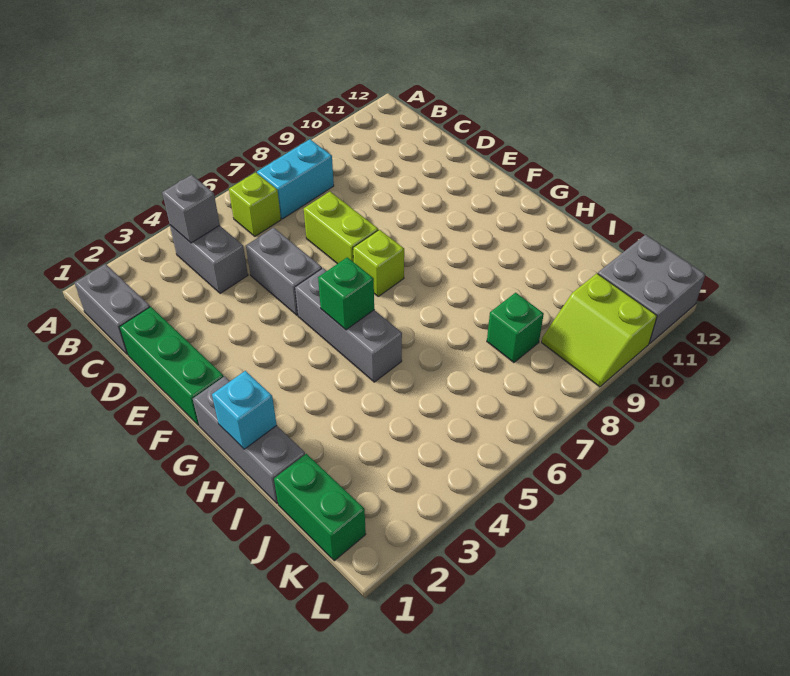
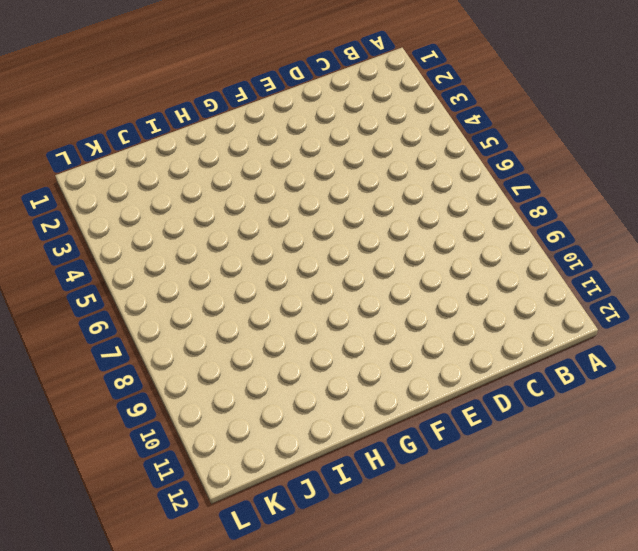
none -> grey brick B1:C1 level 1
none -> grey brick B4:C4 level 1
none -> lime brick B6 level 1

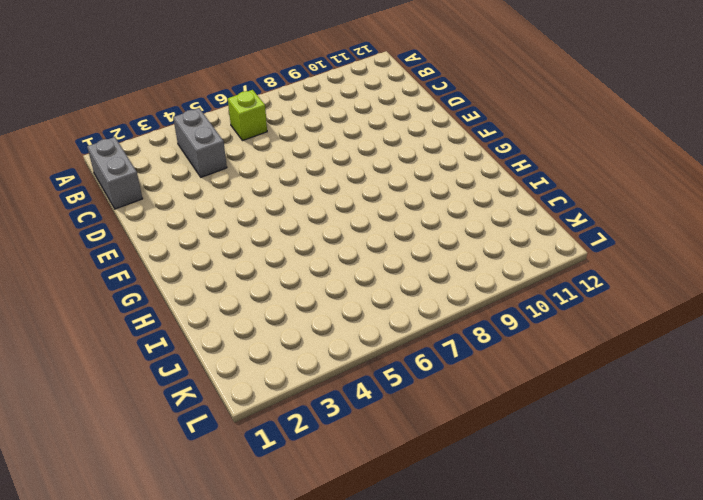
none -> cyan brick B7:B8 level 1
none -> green brick D1:F1 level 1
none -> grey brick D5:E5 level 1

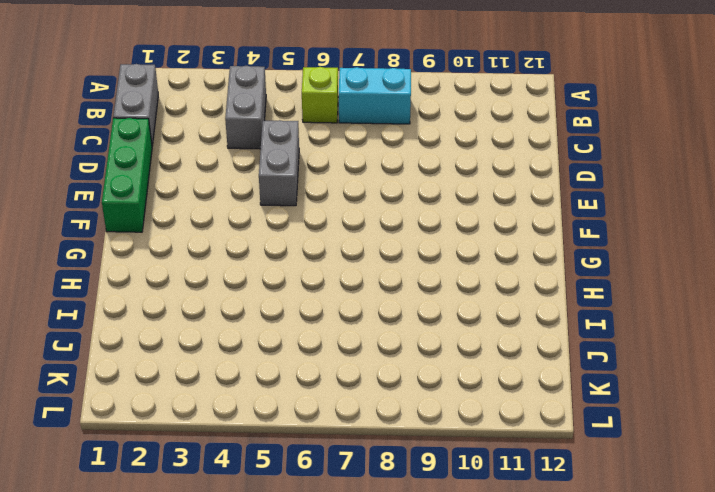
none -> lime brick D7:E7 level 1
none -> grey brick F5:H5 level 1
none -> lime brick F7 level 1

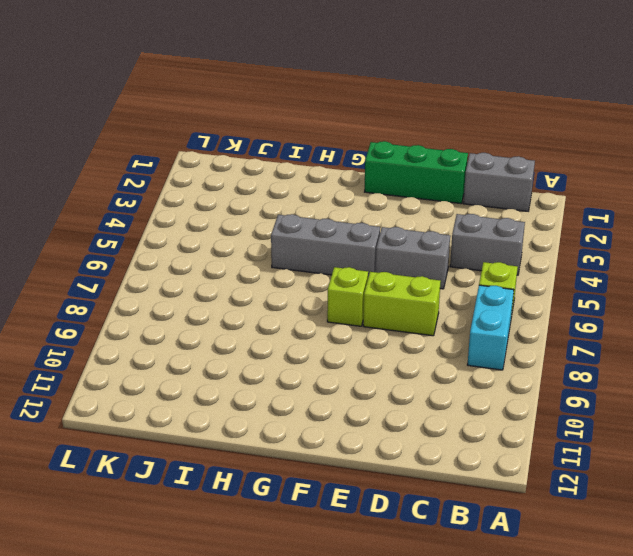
none -> grey brick G1:I1 level 1
none -> green brick J1:K1 level 1
none -> green brick J8 level 1

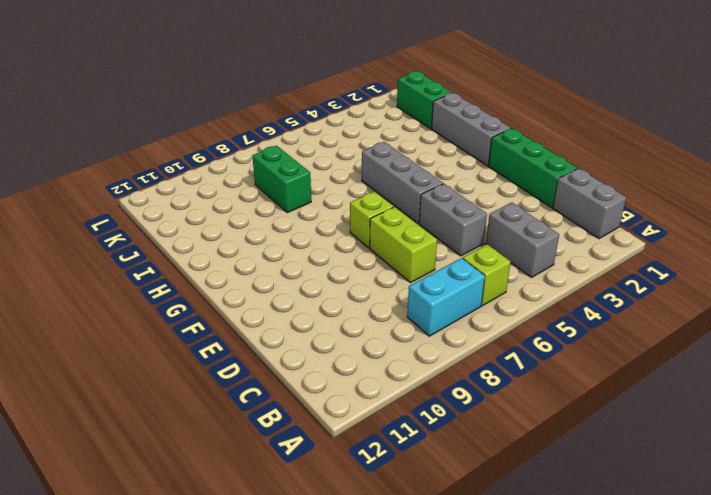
green brick I8:J8 level 1 -> green brick J8 level 1
none -> lime slope K9:L10 level 1 top 10
none -> grey brick K11:L12 level 1
none -> grey brick B4 level 2

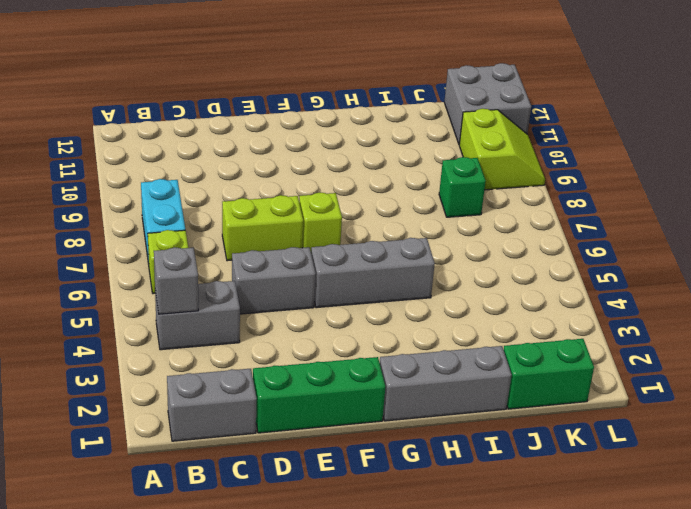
lime slope K9:L10 level 1 top K -> lime slope K9:L10 level 1 top 10
none -> green brick G5 level 2
none -> cyan brick H1 level 2

